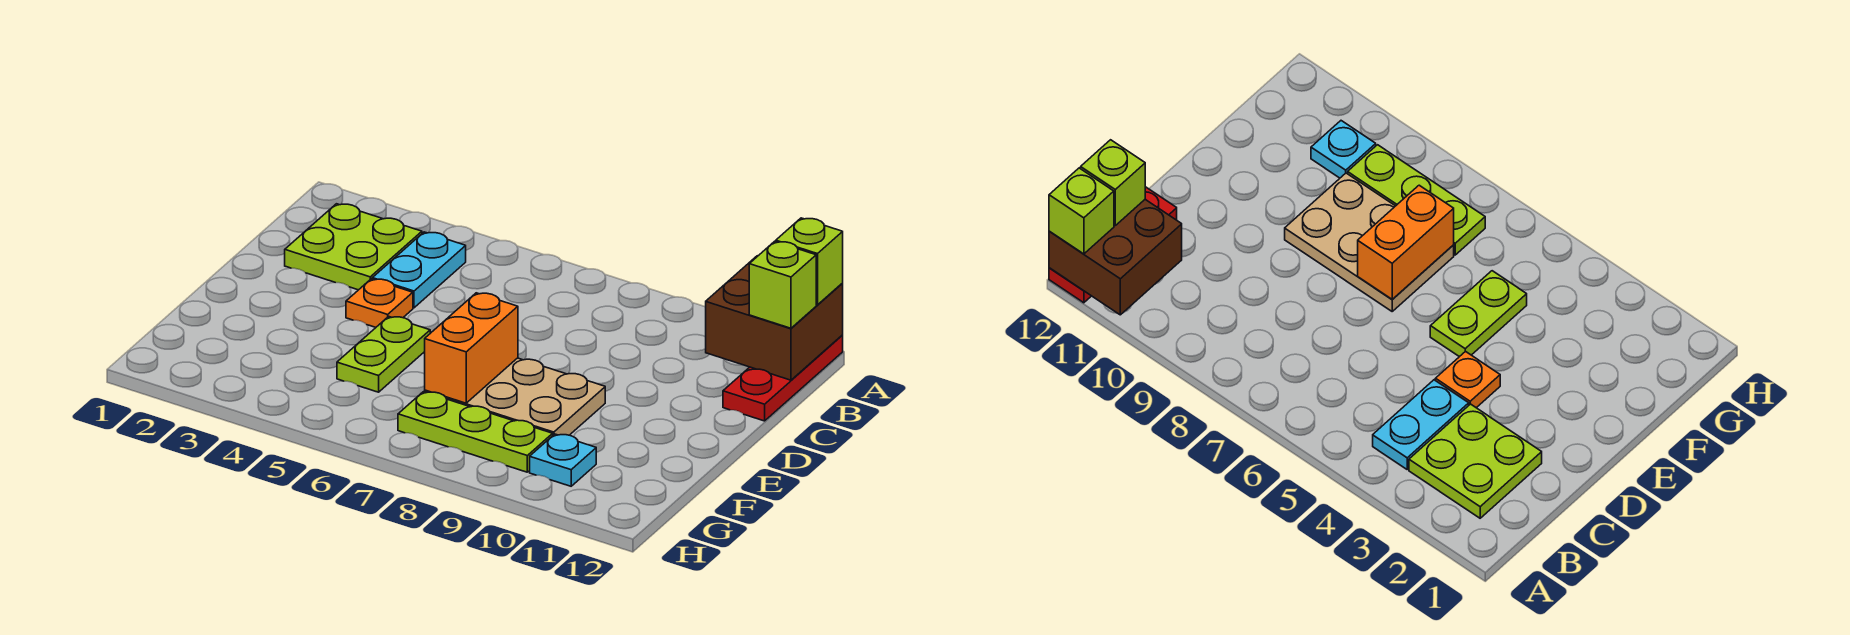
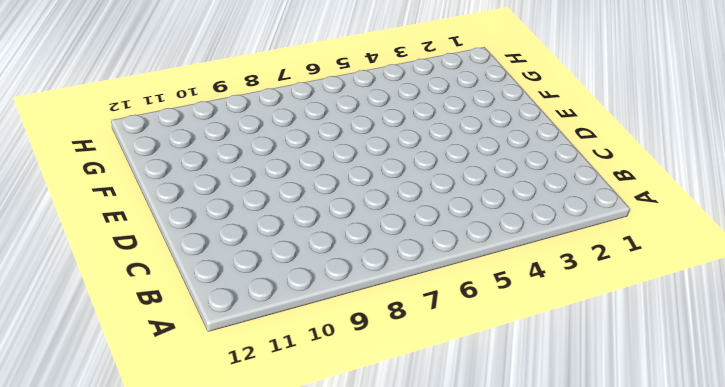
none -> red plate A12:C12 level 1
none -> lime plate B2:C3 level 1
none -> cyan plate B4:C4 level 1

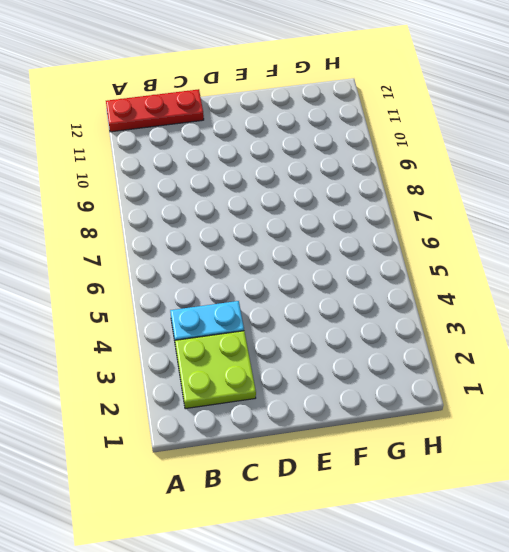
none -> orange plate D4 level 1
none -> lime plate E5:F5 level 1
none -> tan plate E7:F9 level 1

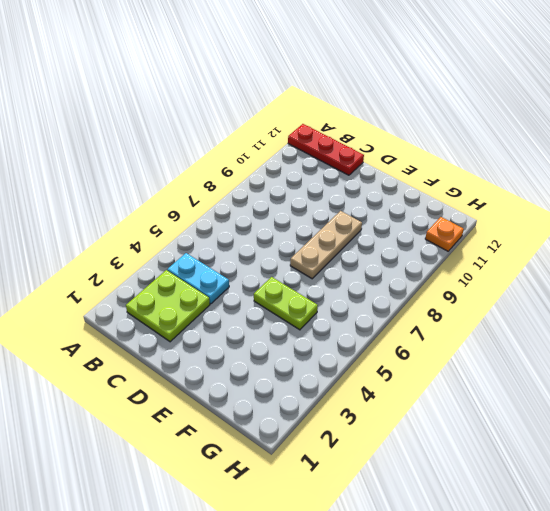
tan plate E7:E9 level 1 -> tan plate E7:F9 level 1
orange plate H11 level 1 -> orange plate D4 level 1
none -> lime plate G7:G9 level 1
none -> cyan plate G10 level 1
none -> brown brick A11:B12 level 2

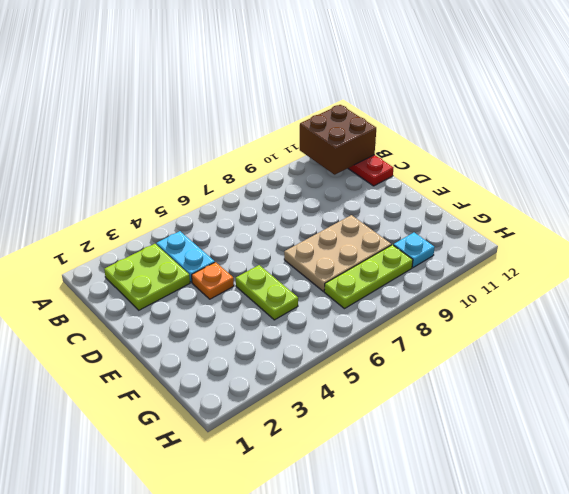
none -> orange brick E7:F7 level 2
none -> lime brick A12 level 3
none -> lime brick B12 level 3

